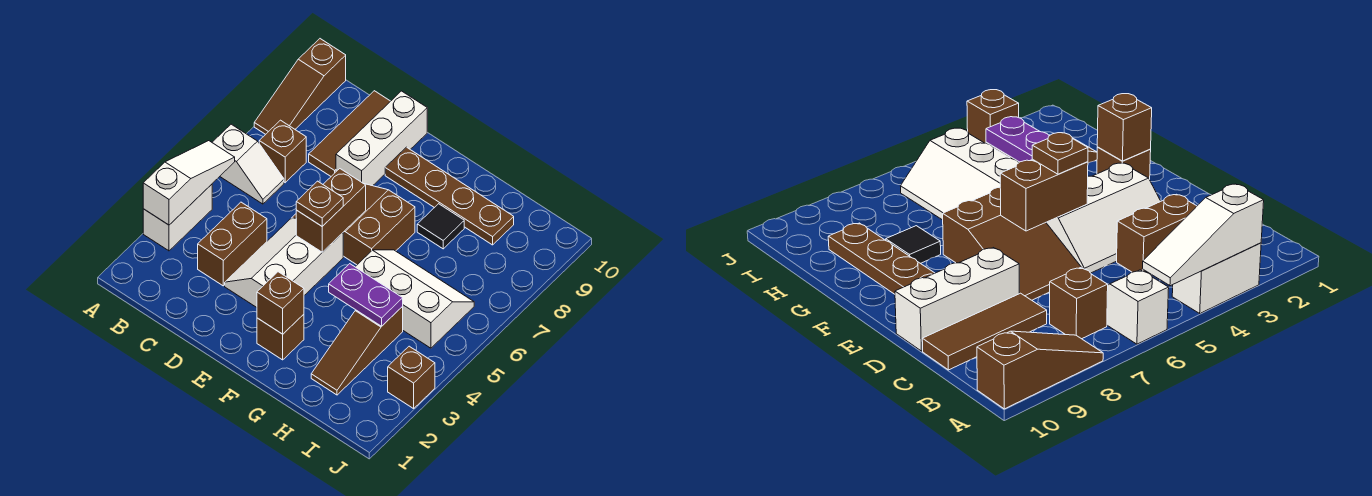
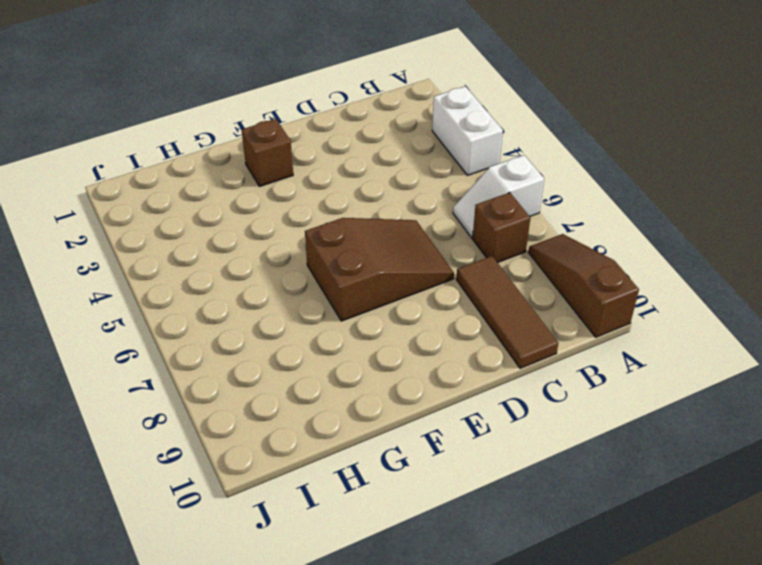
none -> brown brick C3:C4 level 1
none -> white slope D3:E5 level 1 top E
none -> white brick D8:D10 level 1

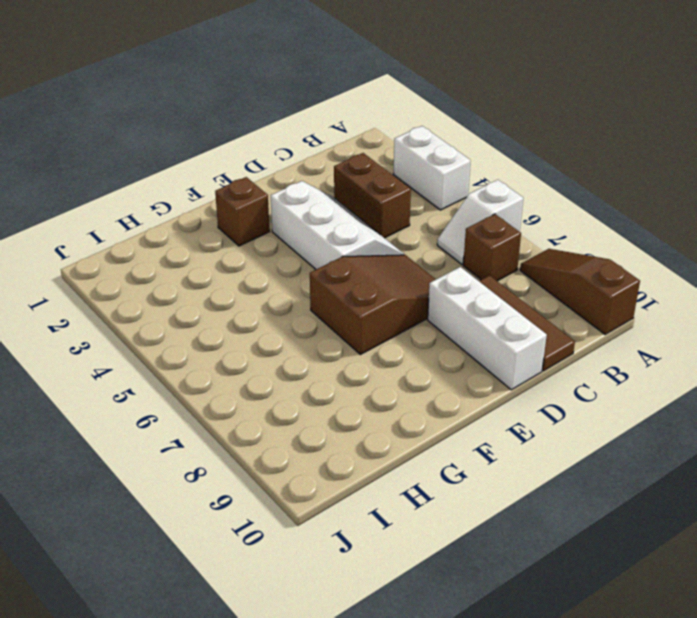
none -> brown plate E9:H9 level 1
none -> white slope G5:I6 level 1 top 5
none -> black tile G8 level 1

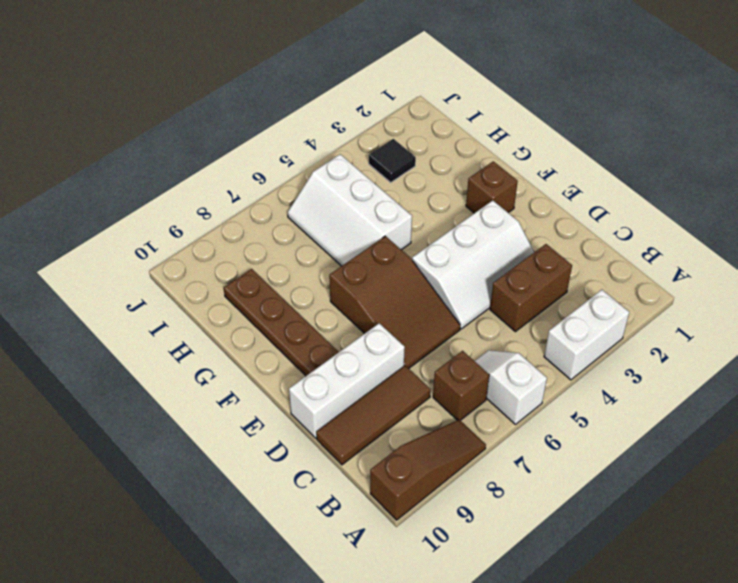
black tile I3 level 1 -> black tile G8 level 1
none -> brown slope H2:H4 level 1 top 4
none -> brown brick J3 level 1
none -> white slope A3:A5 level 2 top 3

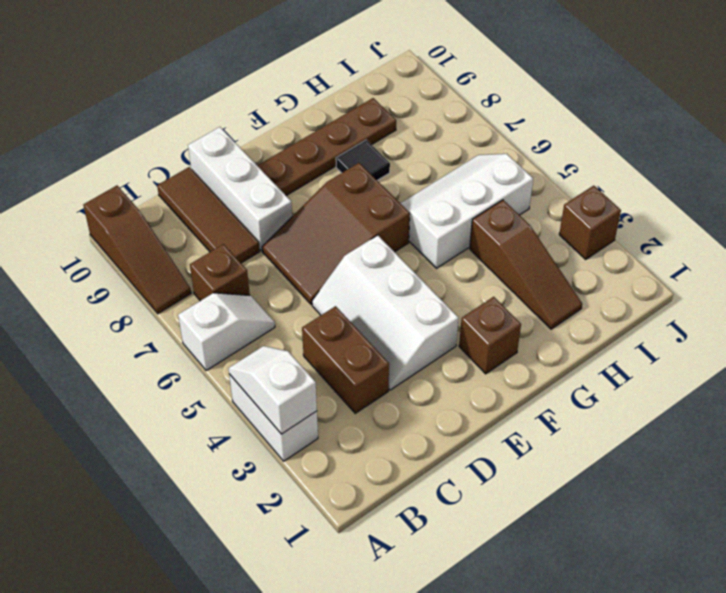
white slope A3:A4 level 2 top 3 -> white slope A3:A5 level 2 top 3
none -> brown brick E5:E6 level 2
none -> brown brick F2 level 2
none -> purple plate G4:H4 level 2

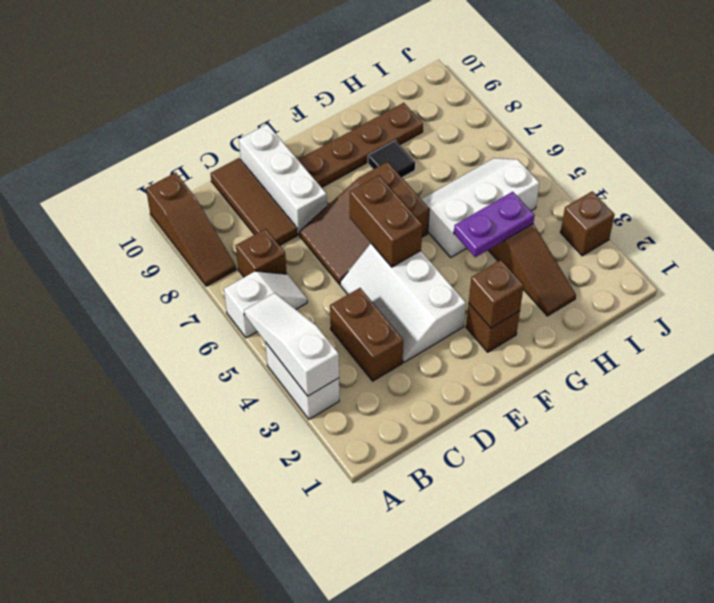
none -> brown plate E5 level 3

